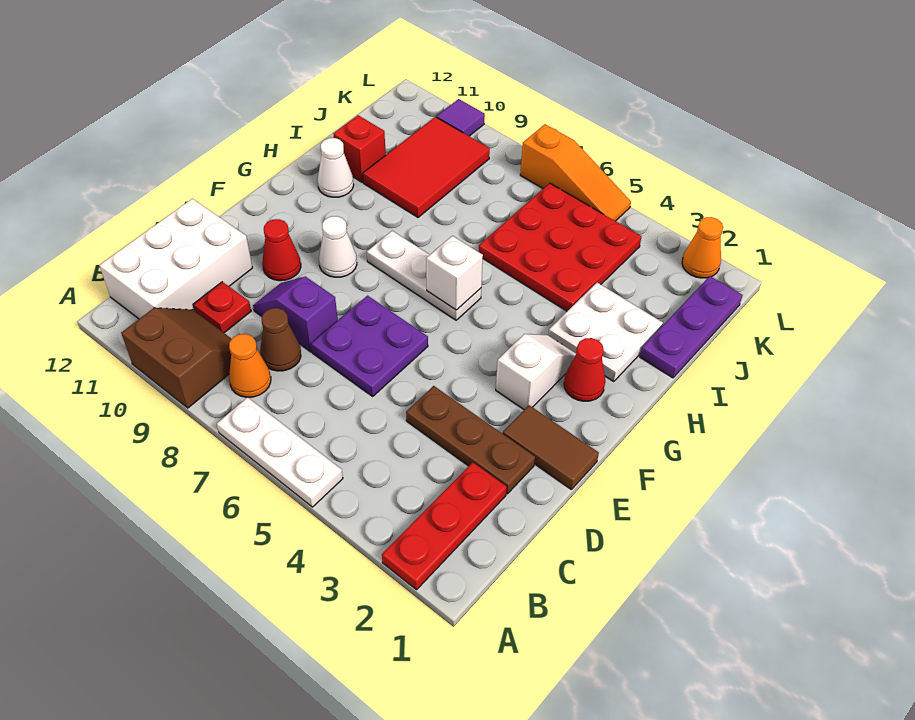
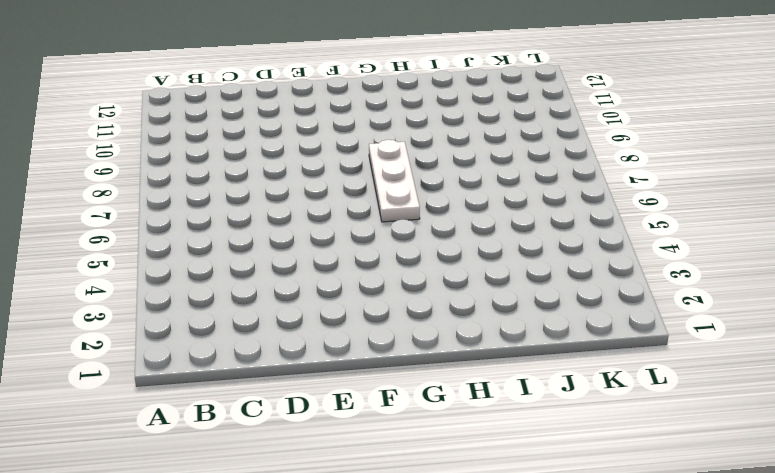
none -> red plate A2:C2 level 1
none -> white plate A5:A7 level 1
none -> brown slope A9:B10 level 1 top A

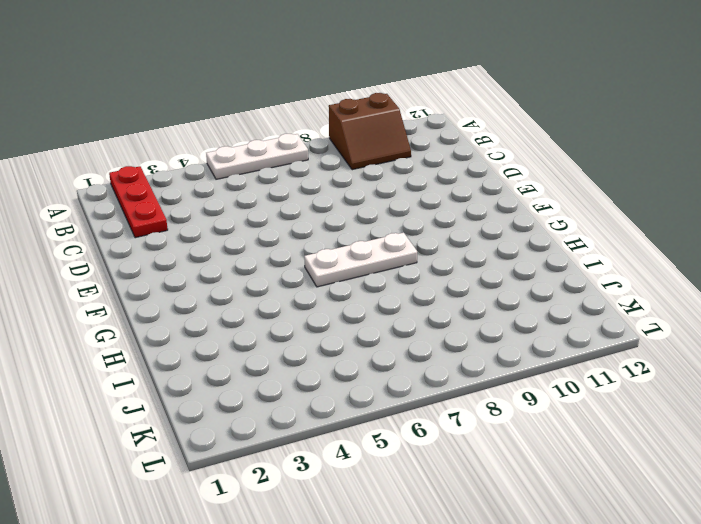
none -> orange cone B8 level 1
none -> white brick B11:D12 level 1
none -> brown cone C8 level 1

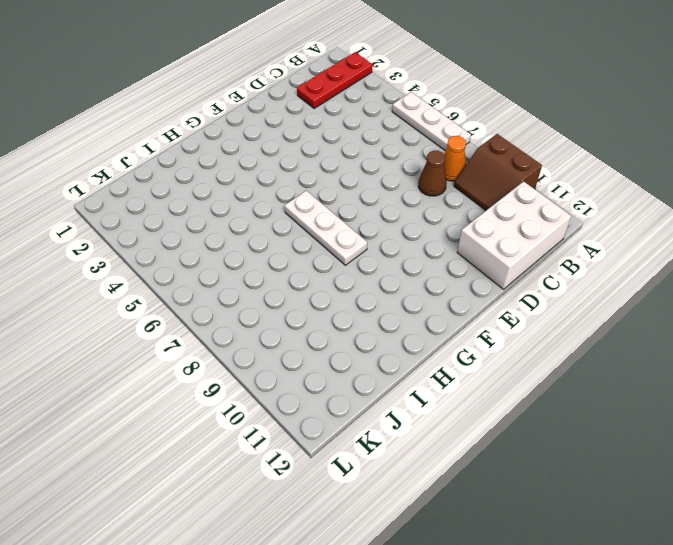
none -> red plate C10 level 1
none -> brown plate D2:D4 level 1
none -> purple plate D6:E7 level 1

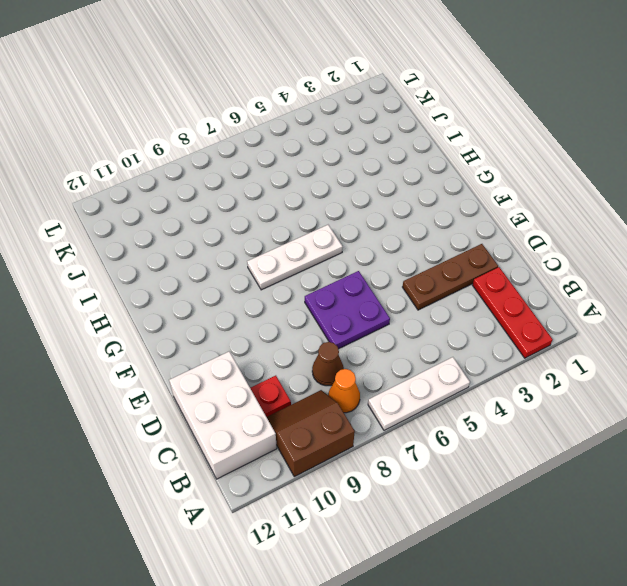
none -> purple slope D8:D9 level 1 top 8
none -> brown tile E1:E2 level 1
none -> red cone E10 level 1

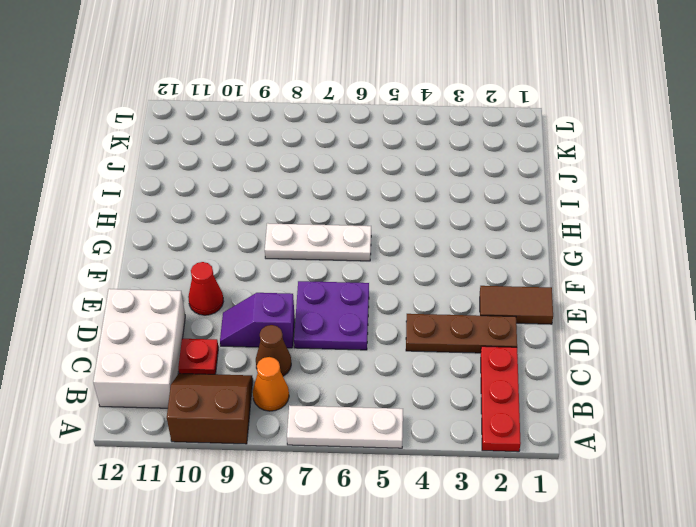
none -> white slope F3:G3 level 1 top F
none -> white cone F9 level 1
none -> red cone G2 level 1

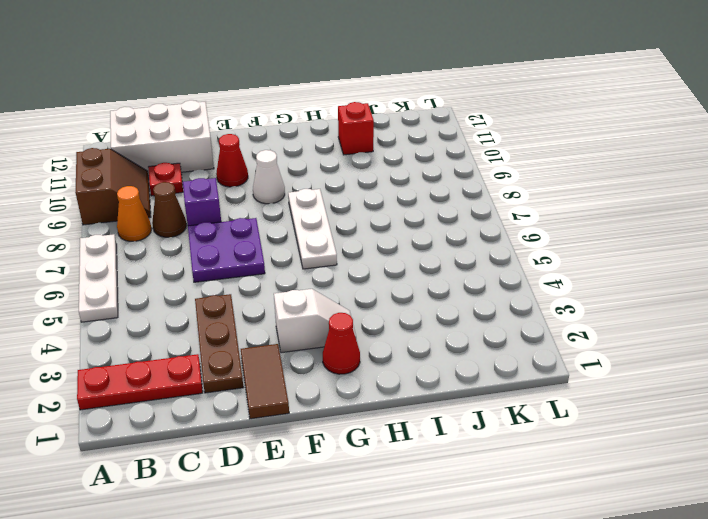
none -> white plate H2:I3 level 1
none -> white cone H11 level 1
none -> purple plate I1:K1 level 1

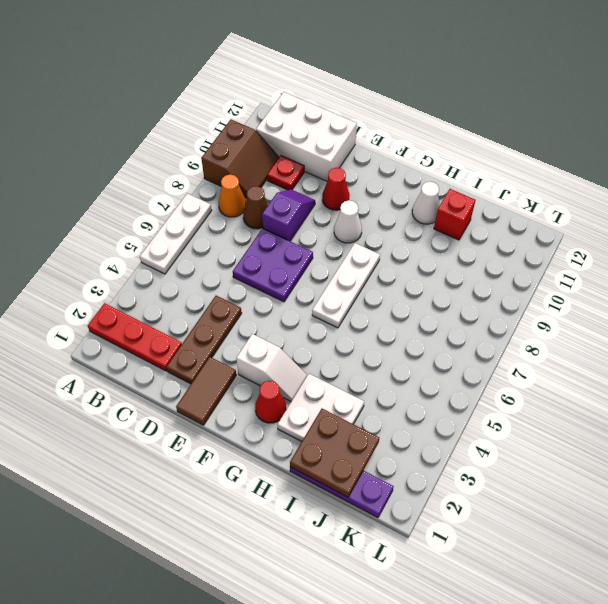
brown plate I1:J2 level 2 -> none
none -> red plate I4:K6 level 1
none -> red tile I9:K10 level 1
none -> orange cone L2 level 1

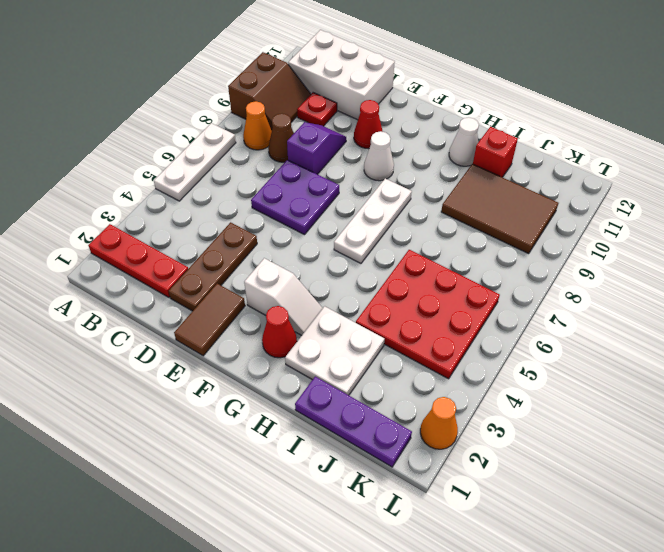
brown tile I9:K10 level 1 -> red tile I9:K10 level 1
none -> orange slope L5:L7 level 1 top 7
none -> purple tile L10 level 1
none -> white brick G6 level 2

